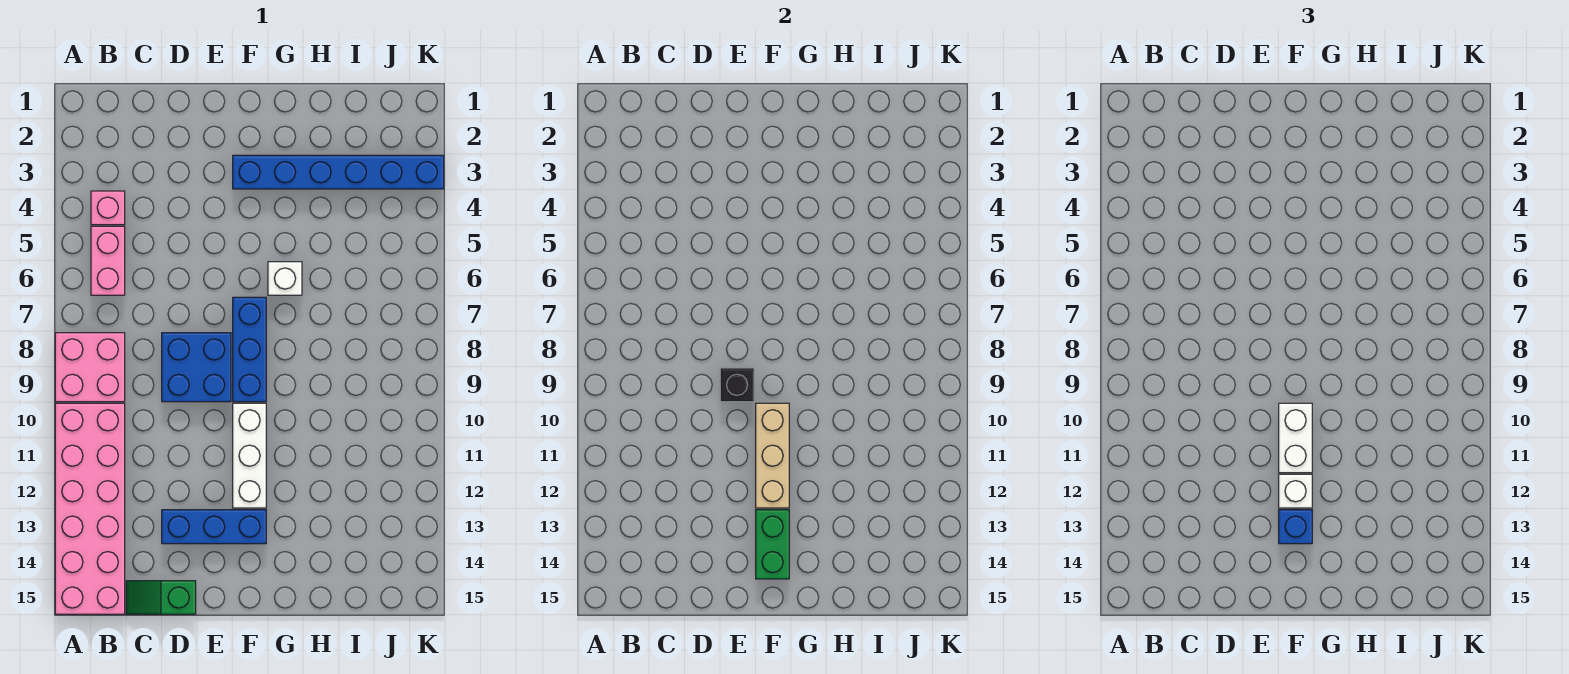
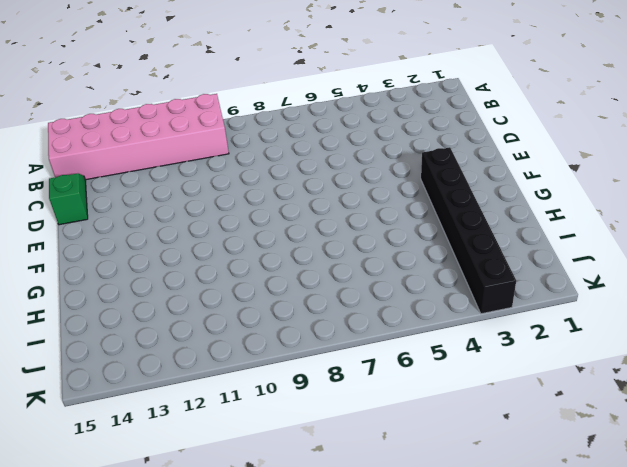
black brick F3:K3 level 1 -> blue brick F3:K3 level 1
none -> pink brick A8:B9 level 1
none -> pink brick B4 level 1
none -> pink brick B5:B6 level 1

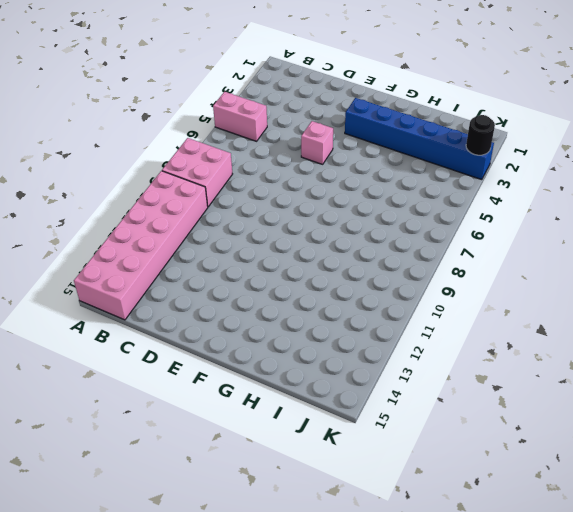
pink brick A5:B5 level 1 -> pink brick B5:B6 level 1
pink brick E5 level 1 -> pink brick B4 level 1
black round brick K3 level 2 -> none
none -> green slope C15:D15 level 1 top D
none -> blue brick D8:E9 level 1
none -> blue brick D13:F13 level 1

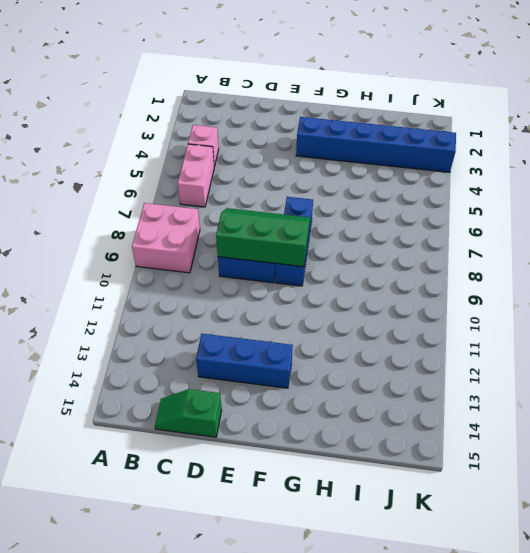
green slope D8:F9 level 2 top 9 -> black brick E9 level 2
none -> pink brick A10:B15 level 1
none -> white brick F10:F12 level 1
none -> white brick G6 level 1

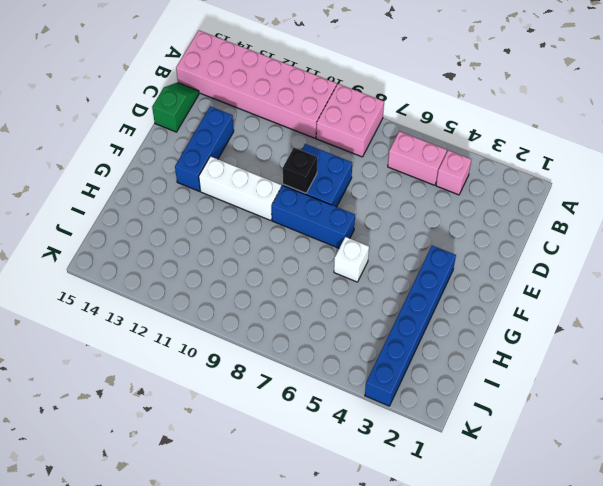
none -> tan brick F10:F12 level 2
none -> green brick F13:F14 level 2
none -> white brick F10:F11 level 3

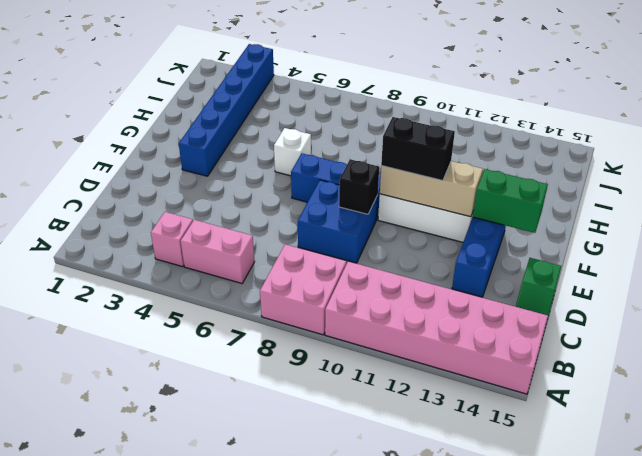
black brick F10:F11 level 3 -> white brick F10:F11 level 3
none -> white brick F12 level 3
none -> blue brick F13 level 3

